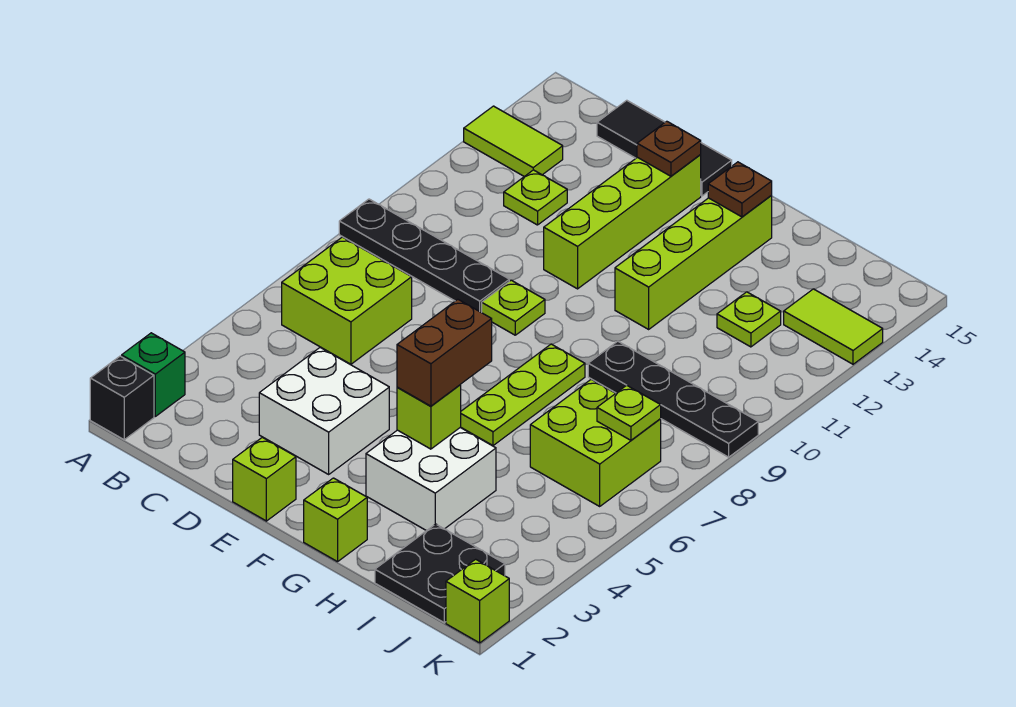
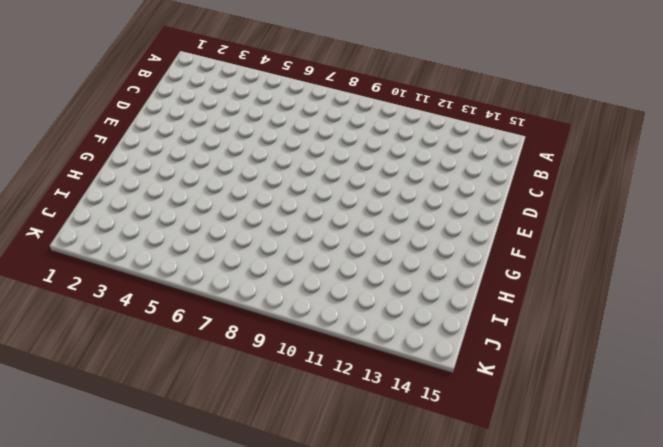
none -> black brick A1 level 1
none -> green brick A2 level 1
none -> black plate A9:D9 level 1

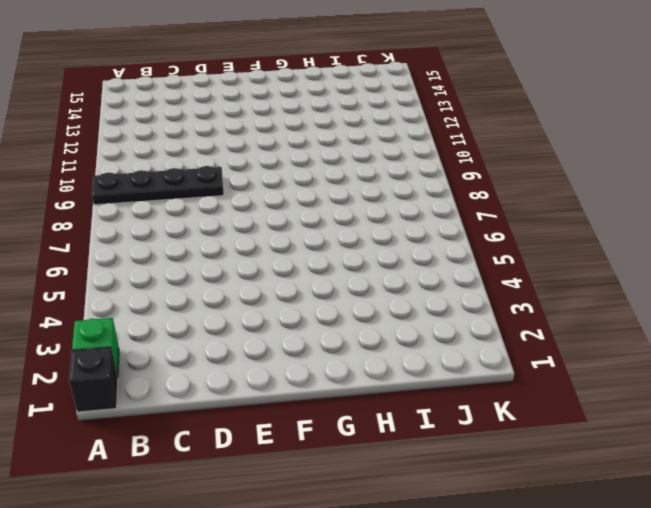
none -> lime tile A13:B13 level 1
none -> lime brick B6:C7 level 1
none -> lime plate C12 level 1

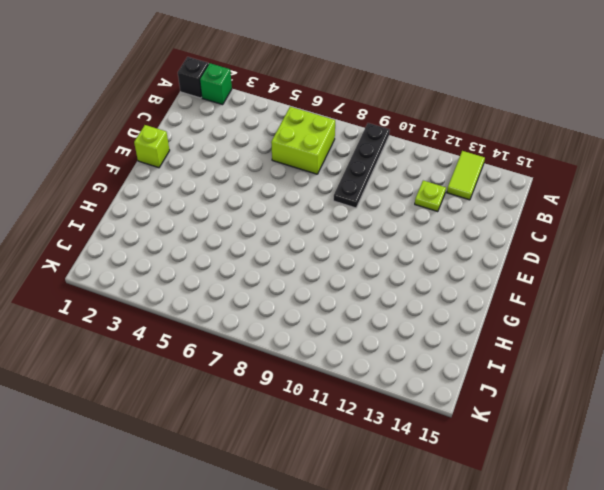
none -> black tile C15:E15 level 1
none -> white brick D3:E4 level 1
none -> lime plate E9 level 1

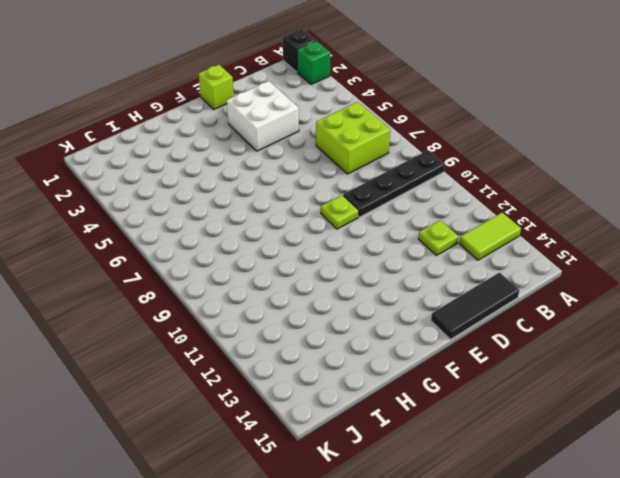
none -> lime brick E11:E14 level 1
none -> lime brick G1 level 1
none -> white brick G3:H4 level 1

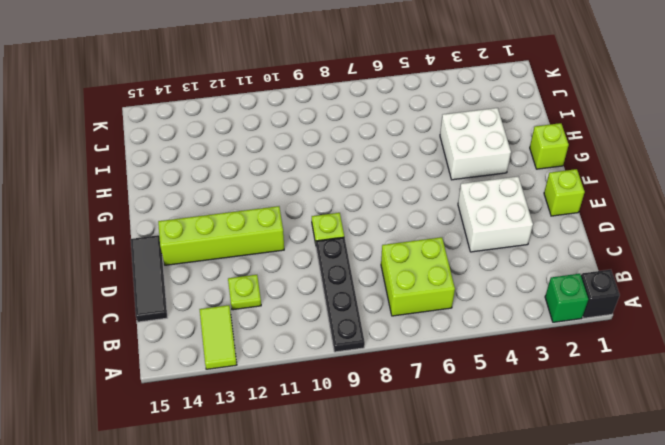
none -> lime plate G6:G8 level 1
none -> lime brick G11:G14 level 1
none -> black plate H9:K9 level 1

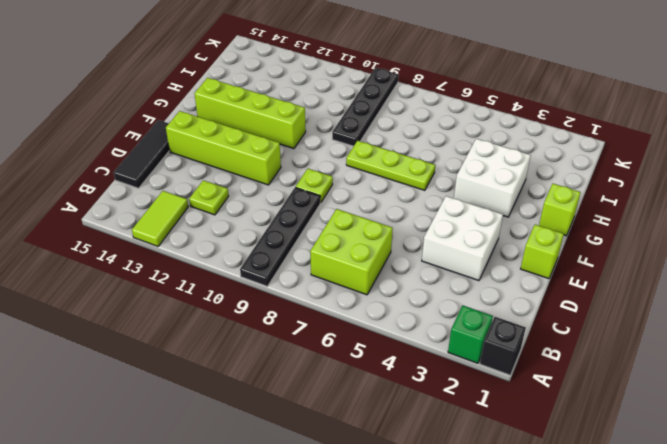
none -> black plate I1:J2 level 1
none -> lime brick I6:J7 level 1
none -> lime plate I12 level 1

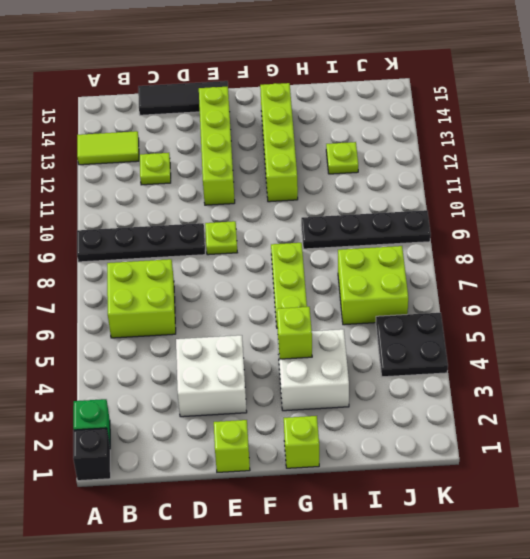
black plate J4:K5 level 1 -> black plate I1:J2 level 1
none -> lime tile J13:K13 level 1
none -> lime brick K1 level 1
none -> brown plate E14 level 2

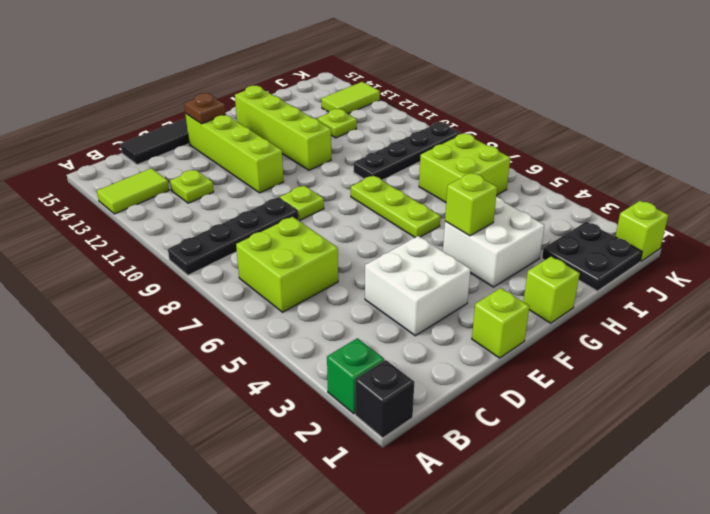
none -> brown plate G14 level 2
none -> lime plate J7 level 2
none -> brown brick G4:G5 level 3

